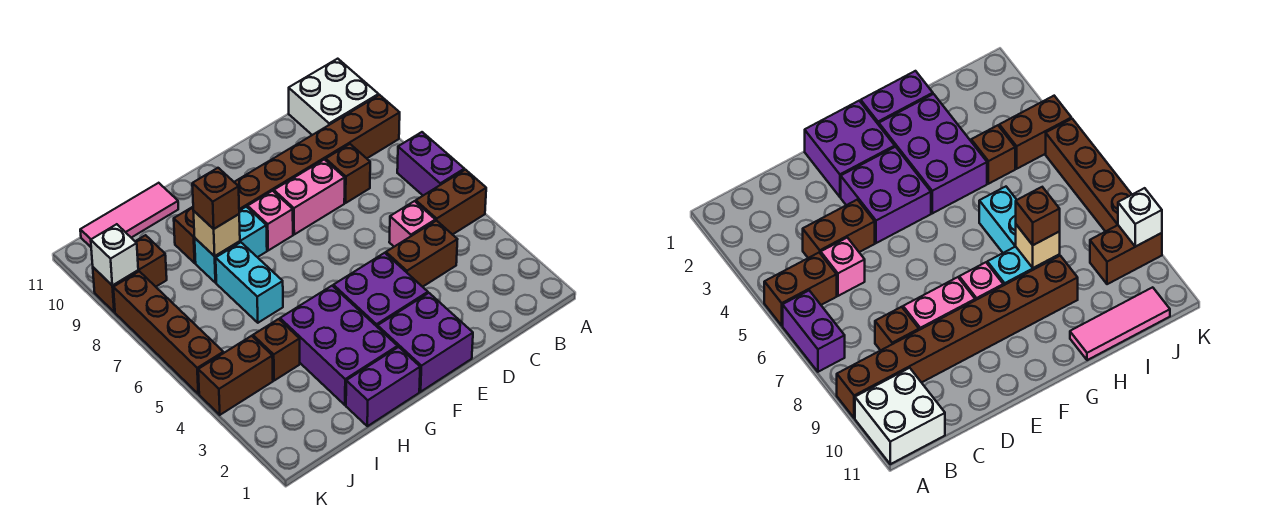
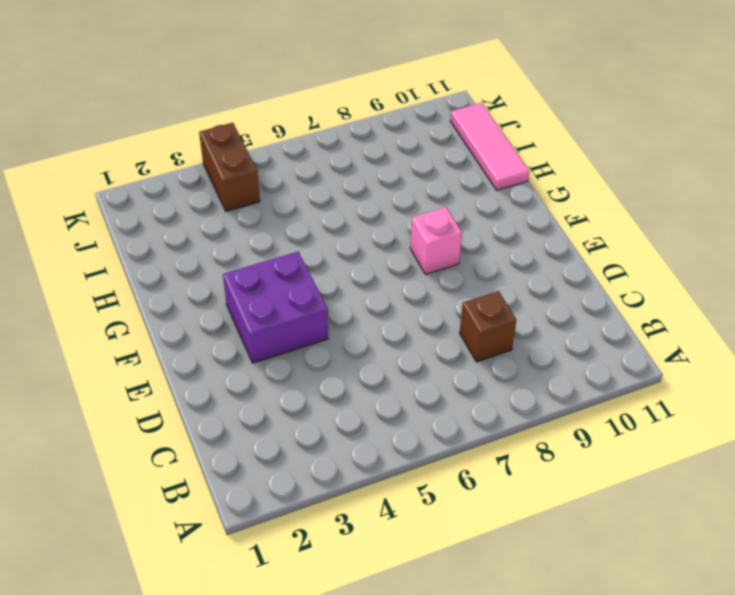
none -> brown brick A5:B5 level 1
none -> purple brick A6:A7 level 1
none -> brown brick A9:H9 level 1

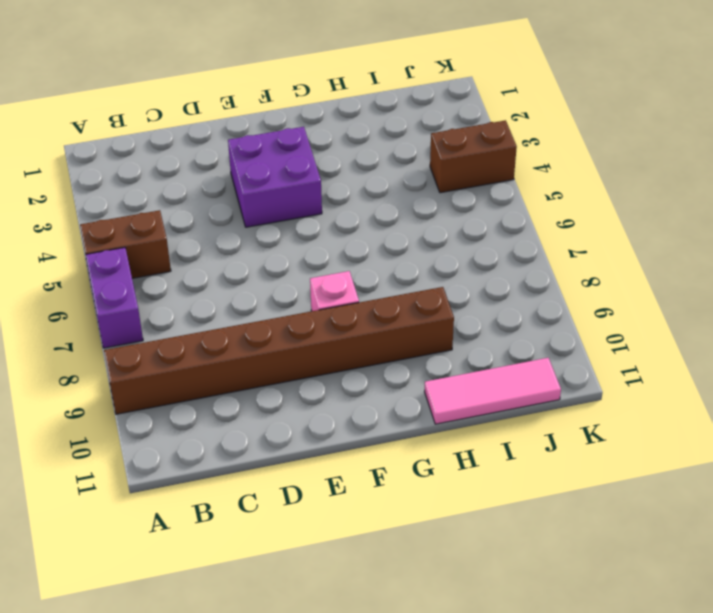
none -> white brick A10:B11 level 1
none -> brown brick C4:D4 level 1
none -> pink brick C5 level 1

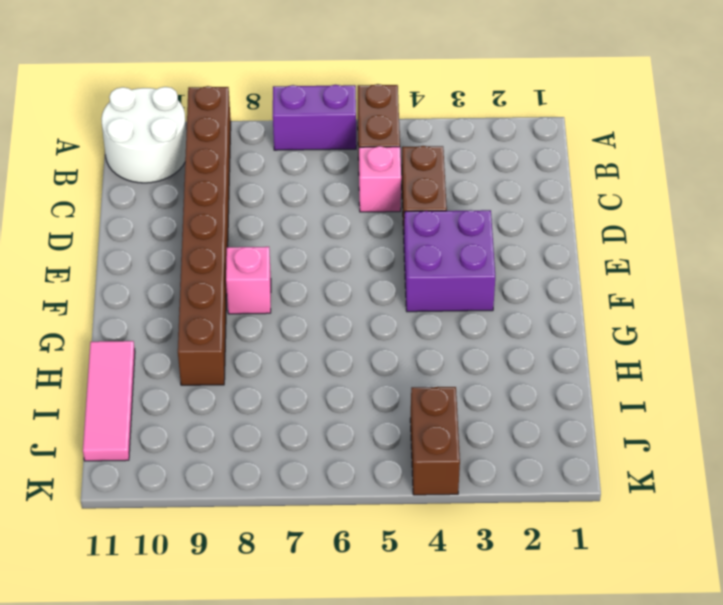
white round brick A10:B11 level 1 -> white brick A10:B11 level 1
none -> brown brick C8 level 1
none -> pink brick D8:E8 level 1
none -> purple brick E1:F2 level 1

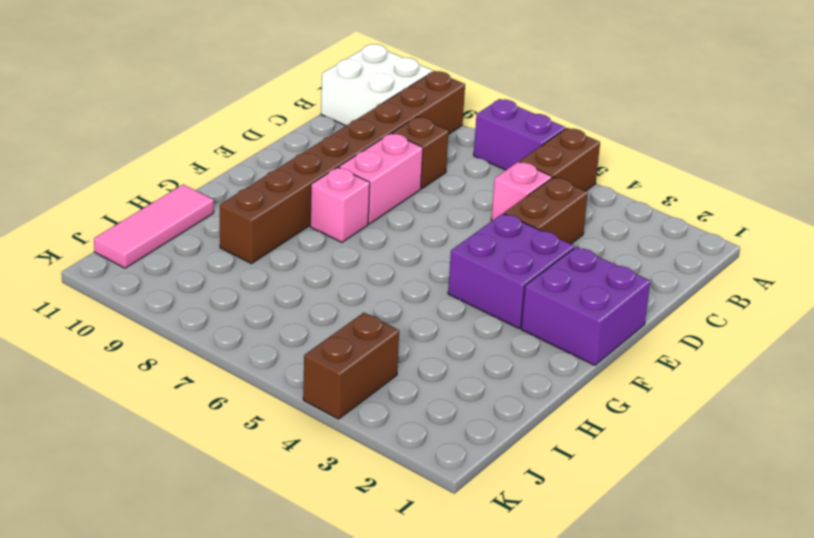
none -> purple brick G1:H1 level 1
none -> purple brick G2:H4 level 1
none -> cyan brick G8:H8 level 1

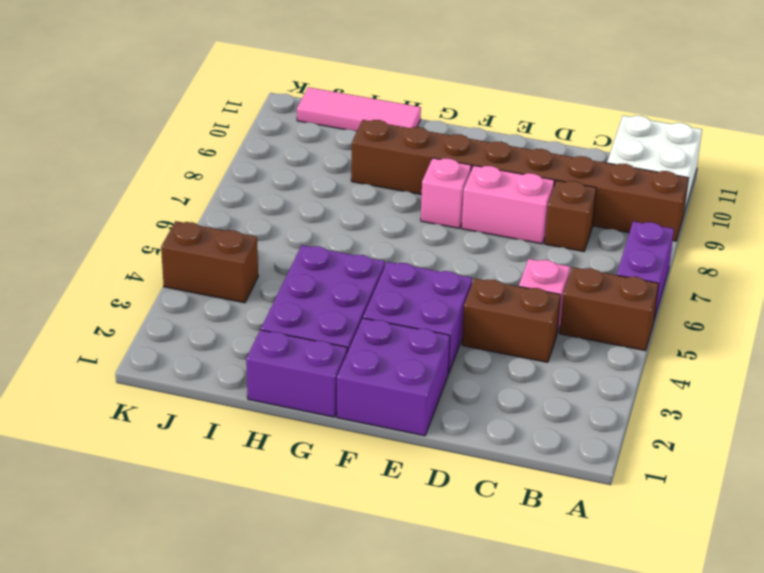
none -> cyan brick G8:H8 level 1
none -> cyan brick H6:H7 level 1
none -> brown brick I4 level 1

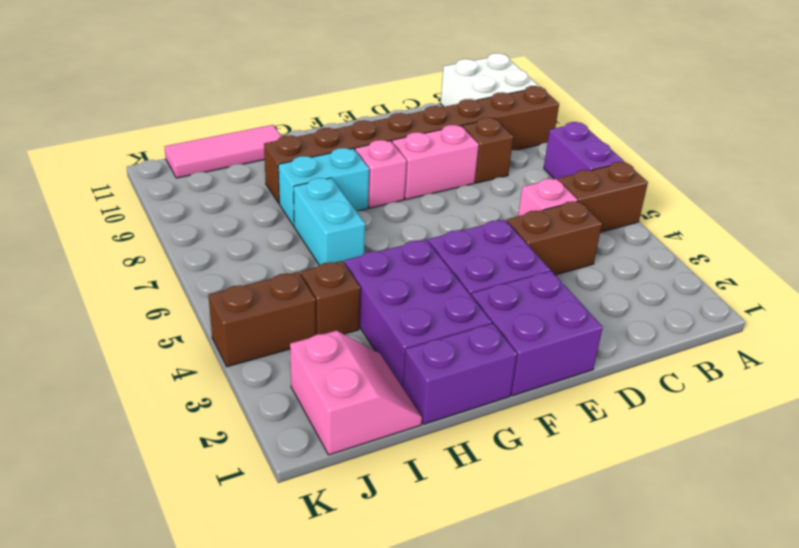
pink slope I1:J2 level 1 top J -> none
none -> brown brick J9:K9 level 1
none -> brown brick K5:K8 level 1
none -> tan brick H8 level 2

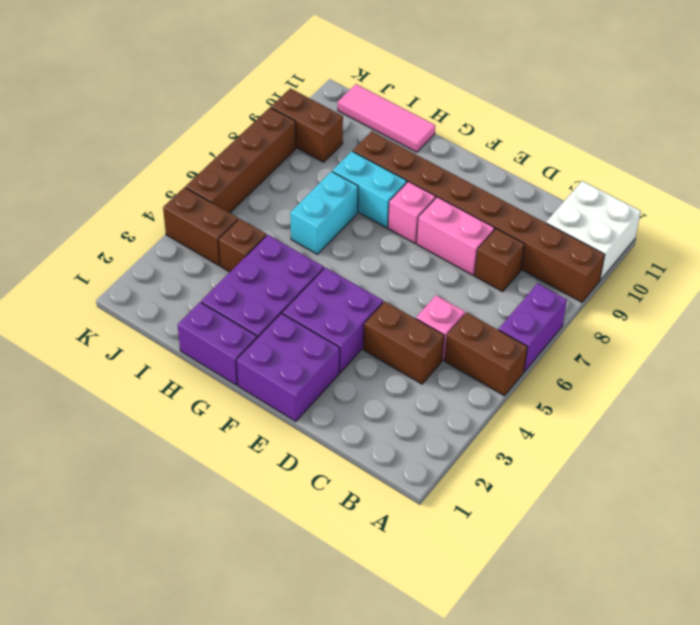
none -> tan brick H8 level 2
none -> white brick K9 level 2
none -> brown brick H8 level 3

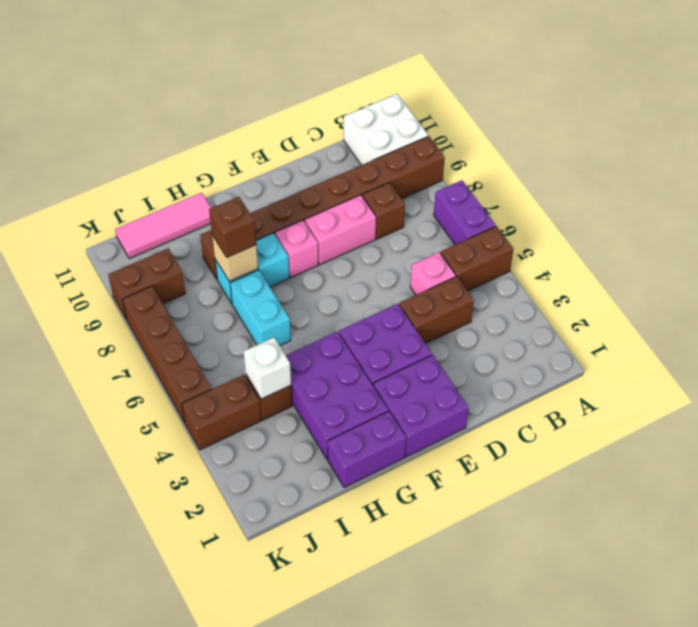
white brick I4 level 2 -> white brick K9 level 2

